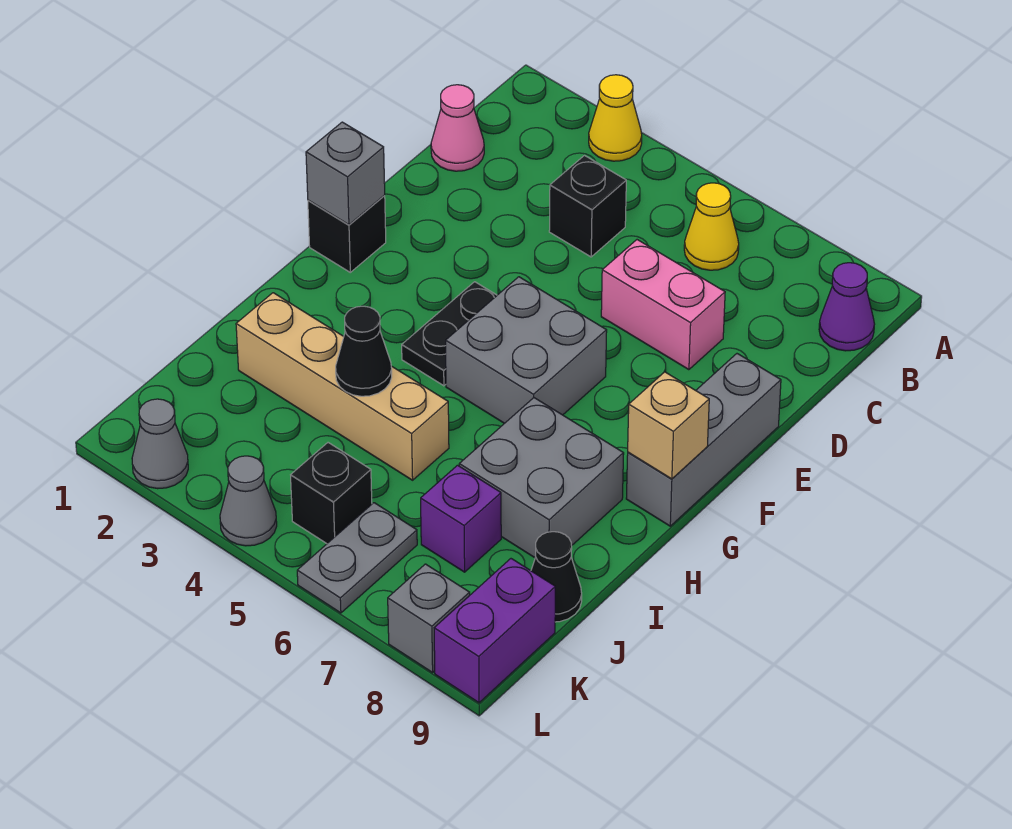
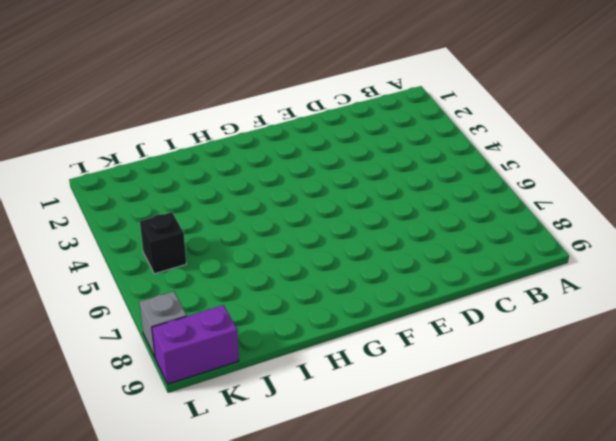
none -> yellow cone A3 level 1
none -> yellow cone B6 level 1
none -> purple cone B9 level 1

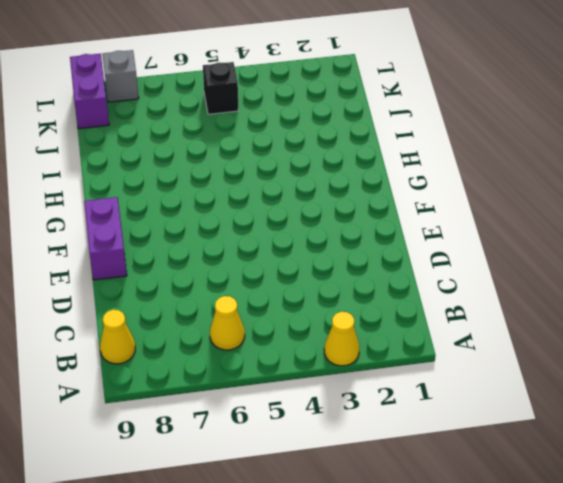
yellow cone B9 level 1 -> purple cone B9 level 1
purple brick E9:F9 level 1 -> grey brick E9:G9 level 1
none -> pink cone C1 level 1
none -> black brick C4 level 1
none -> pink brick D6:D7 level 1

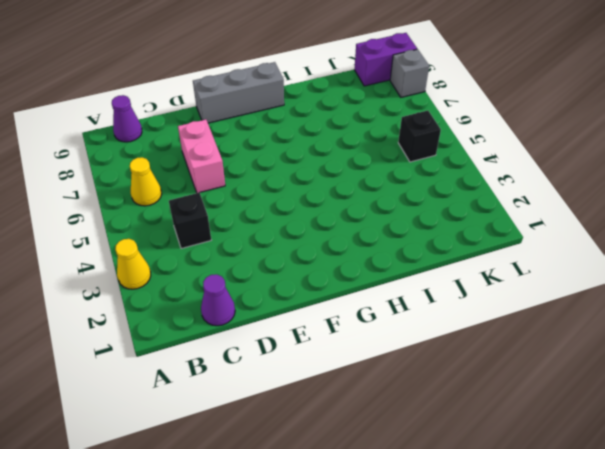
purple cone C1 level 1 -> pink cone C1 level 1
none -> black brick F1 level 1
none -> black plate F4:G4 level 1
none -> grey brick F5:G6 level 1

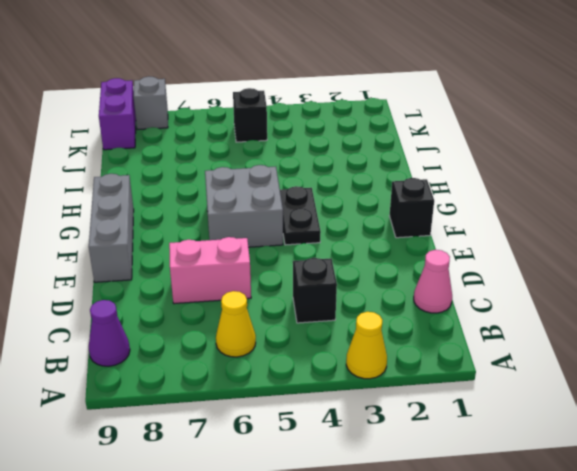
none -> grey brick H7:I8 level 1
none -> tan brick I2:I5 level 1
none -> purple brick J7 level 1

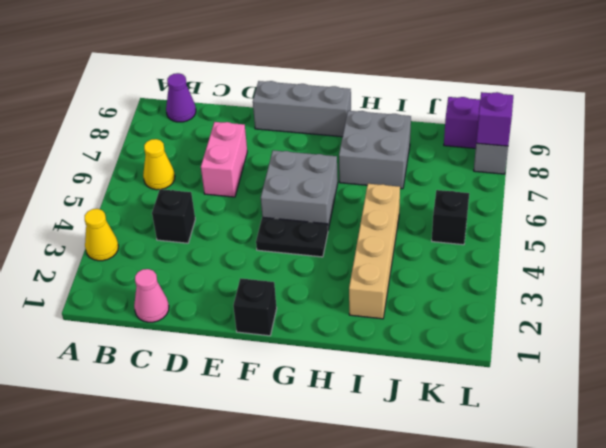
purple brick L8 level 2 -> purple brick J7 level 1
none -> black cone J9 level 1
none -> grey plate K6:L6 level 1
none -> grey cone L2 level 1

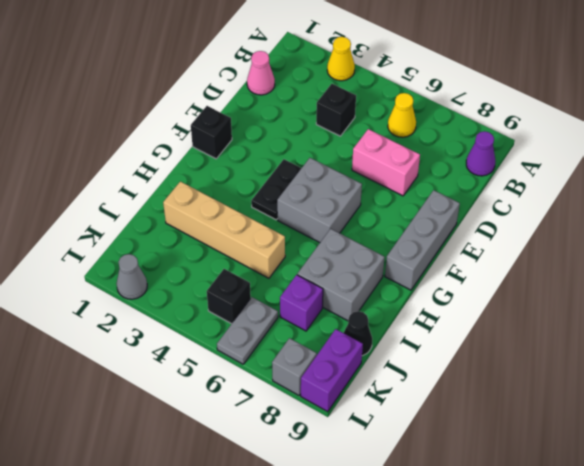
none -> grey cone L4 level 1
none -> grey brick F1 level 2
none -> tan brick G9 level 2

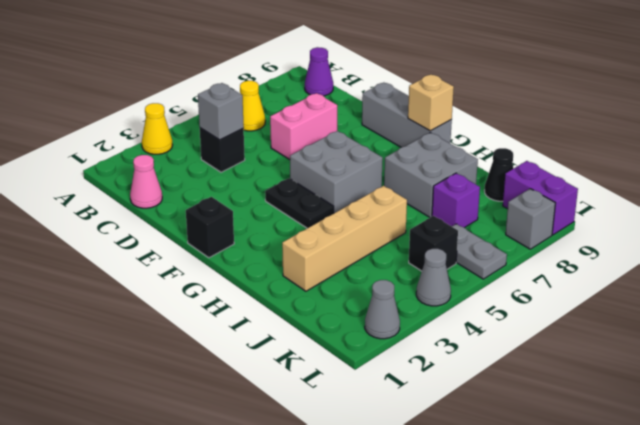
grey brick C4 level 2 -> grey brick F1 level 2
none -> black cone I4 level 2

